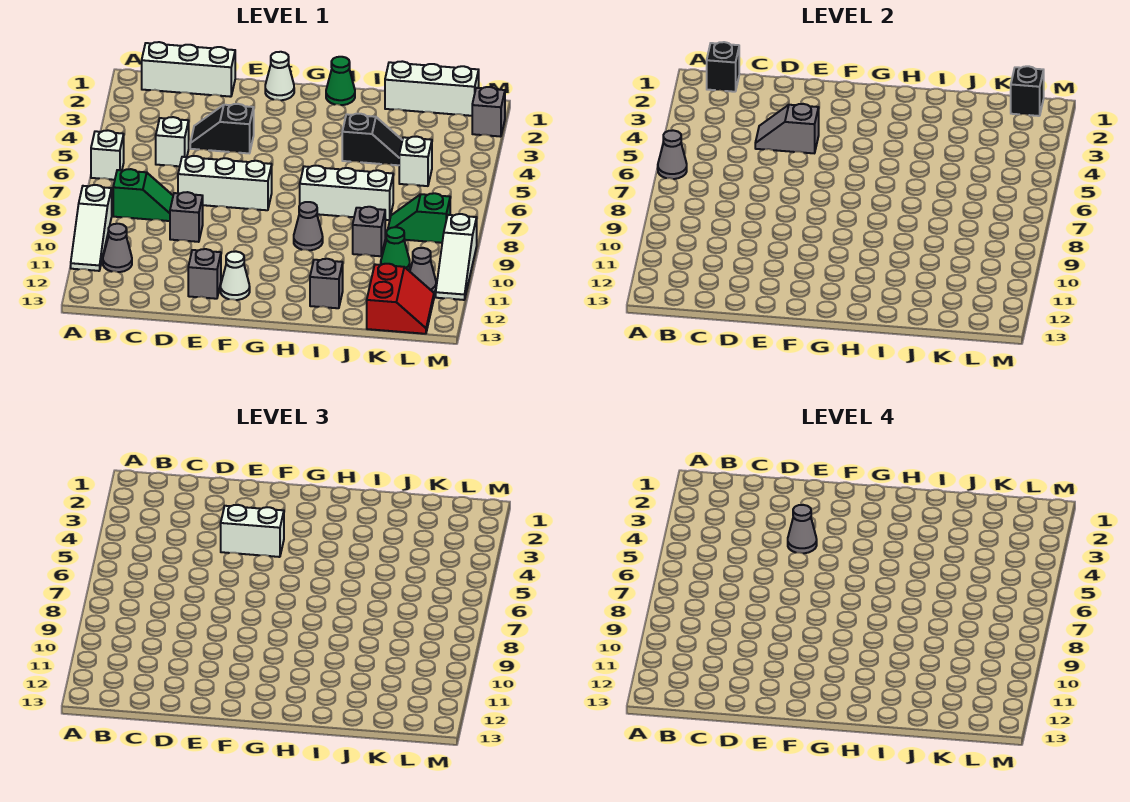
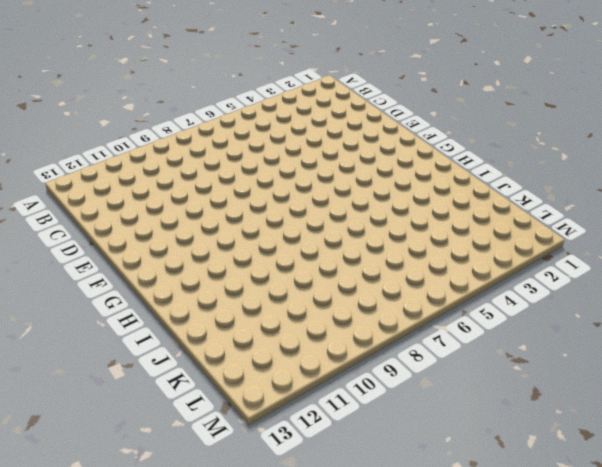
none -> white brick A6 level 1
none -> white slope A9:A11 level 1 top 9
none -> white brick B1:D1 level 1
none -> green slope B8:C8 level 1 top B

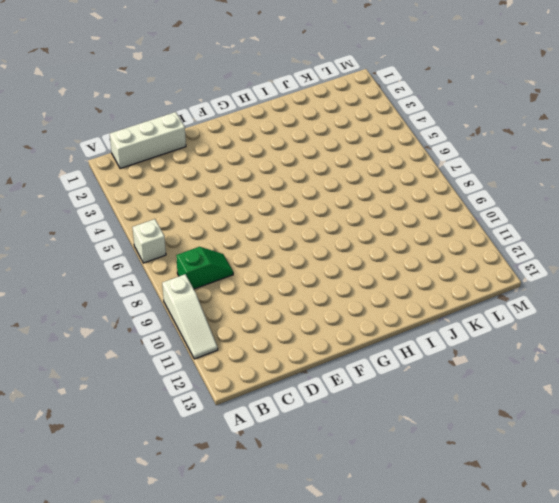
none -> grey cone B11 level 1
none -> white brick C5 level 1
none -> black slope D4:E4 level 1 top E
none -> white brick D7:F7 level 1

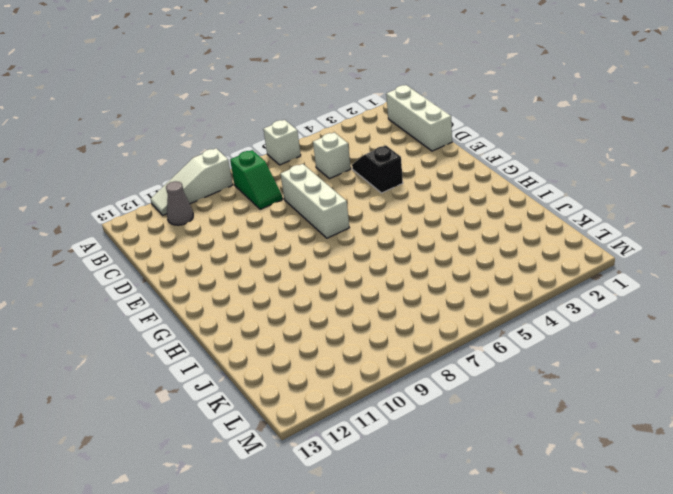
none -> grey brick D9 level 1
none -> grey brick E12 level 1
none -> white cone F1 level 1
none -> white cone F12 level 1

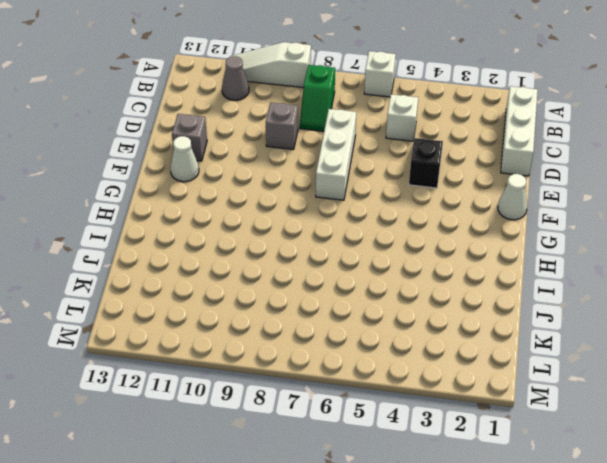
none -> green cone H1 level 1
none -> white brick H7:J7 level 1
none -> grey cone H9 level 1
none -> black slope I4:J4 level 1 top I

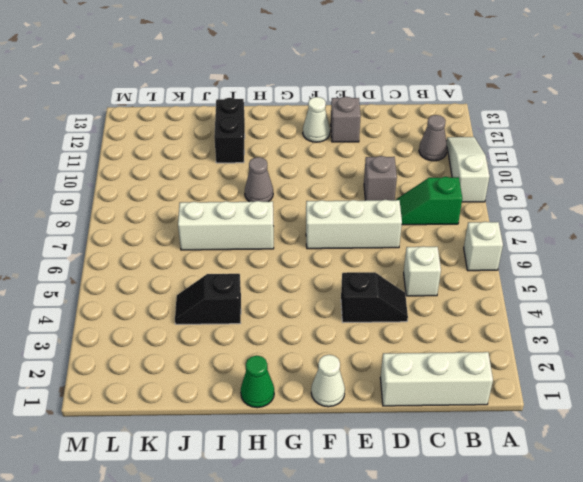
black brick I11:I12 level 1 -> grey brick I12 level 1
none -> white brick J1:L1 level 1
none -> grey brick J9 level 1
none -> white brick K5 level 1
none -> green slope K8:L8 level 1 top L

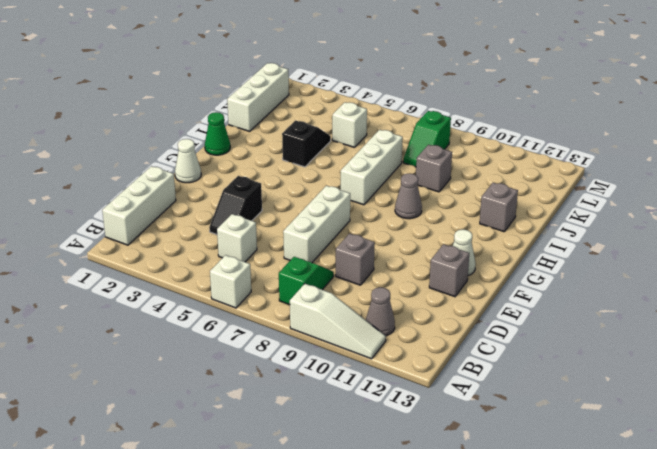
none -> green cone K10 level 1
none -> red slope K12:L13 level 1 top K
none -> grey cone L11 level 1
none -> grey brick M2 level 1

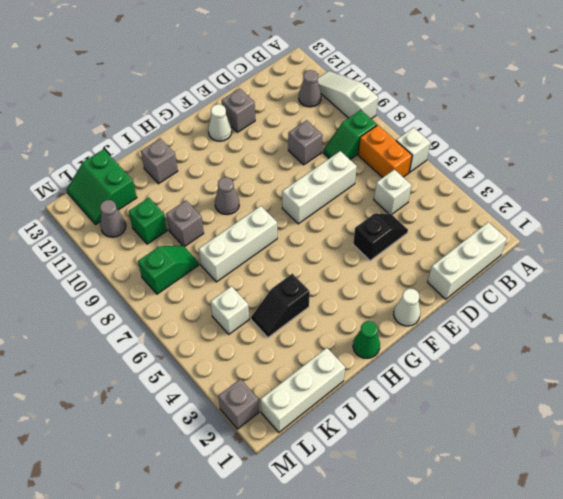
orange brick B6:B7 level 1 -> none
green brick K10 level 1 -> green cone K10 level 1
green slope K12:L13 level 1 top K -> red slope K12:L13 level 1 top K
none -> white slope M9:M11 level 1 top 9
none -> grey cone A6 level 2
none -> black brick B1 level 2
none -> grey slope D4:E4 level 2 top E

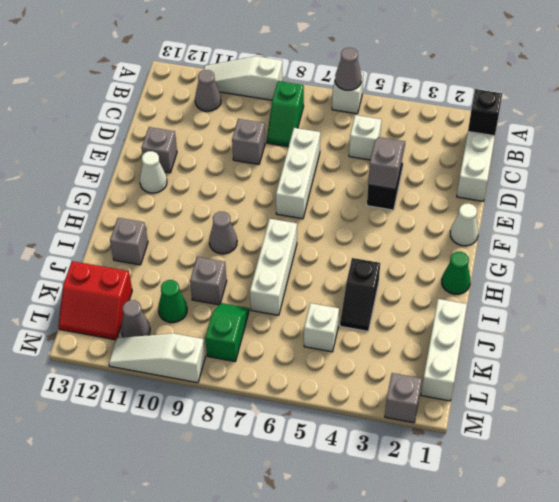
none -> black brick L1 level 2
none -> white brick E4:F4 level 3
none -> grey cone E4 level 4

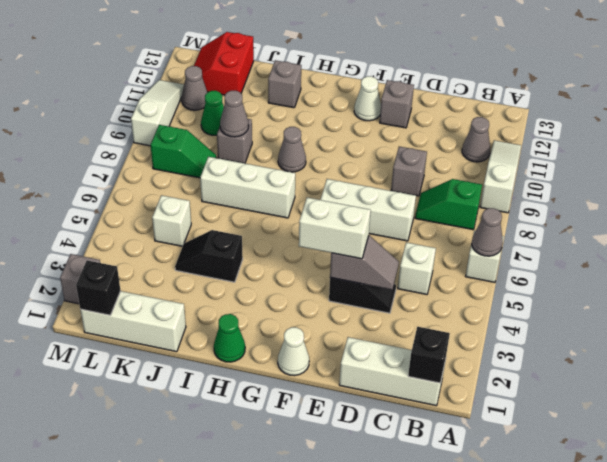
grey cone J9 level 2 -> grey cone E4 level 4

